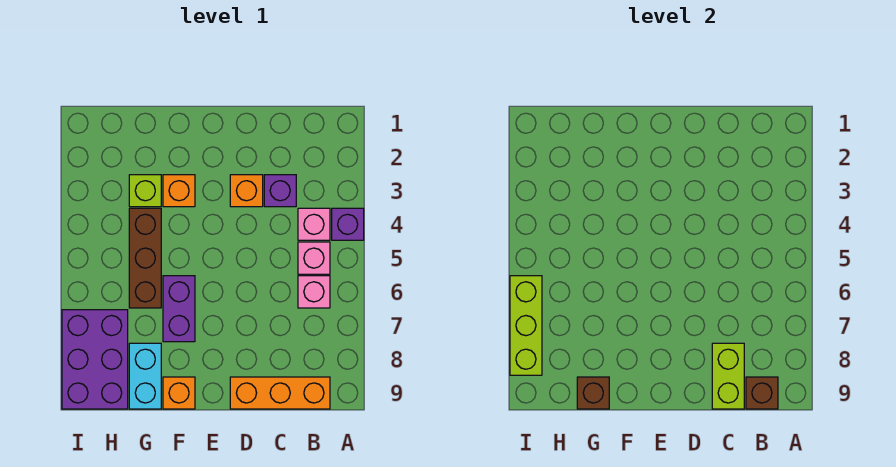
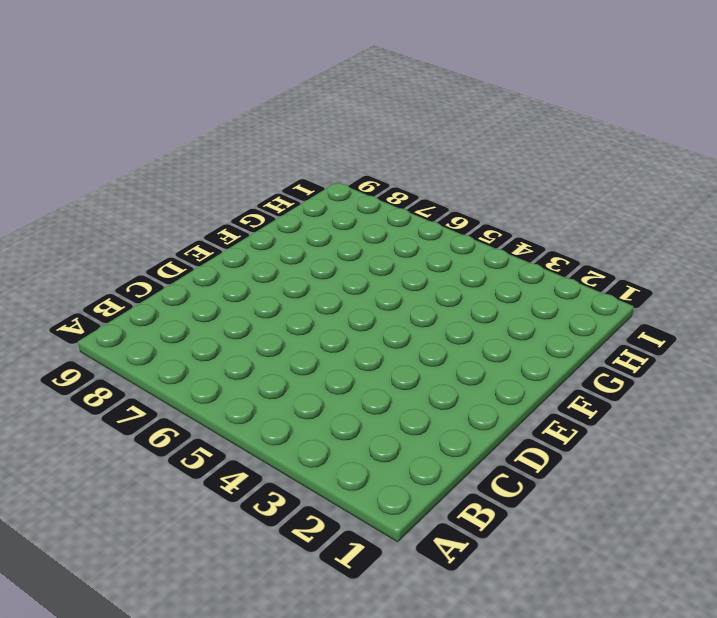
none -> purple brick A4 level 1
none -> pink brick B4 level 1
none -> pink brick B5 level 1

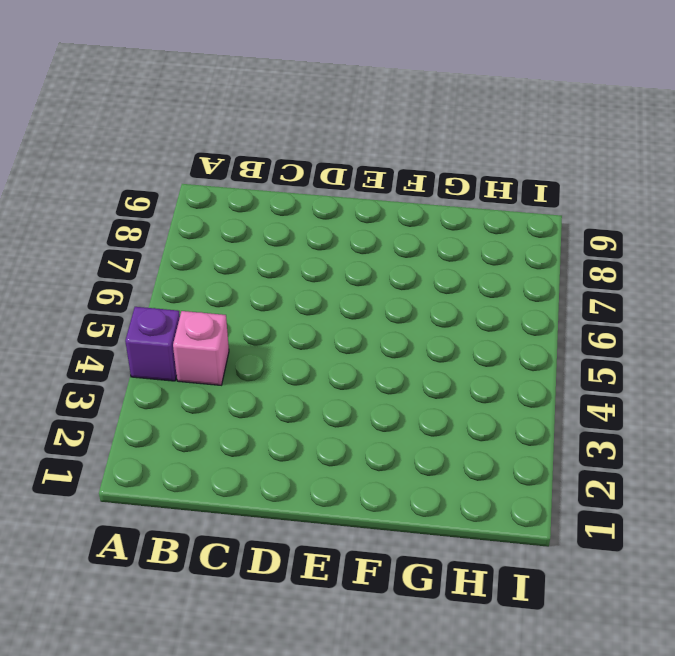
none -> pink brick B5 level 1
none -> pink brick B6 level 1
none -> orange brick B9:D9 level 1

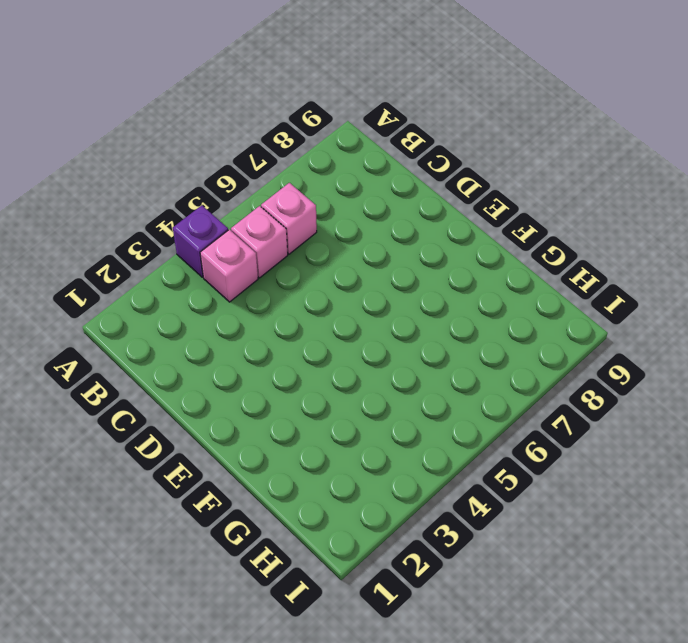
none -> orange brick B9:D9 level 1
none -> purple brick C3 level 1
none -> orange brick D3 level 1

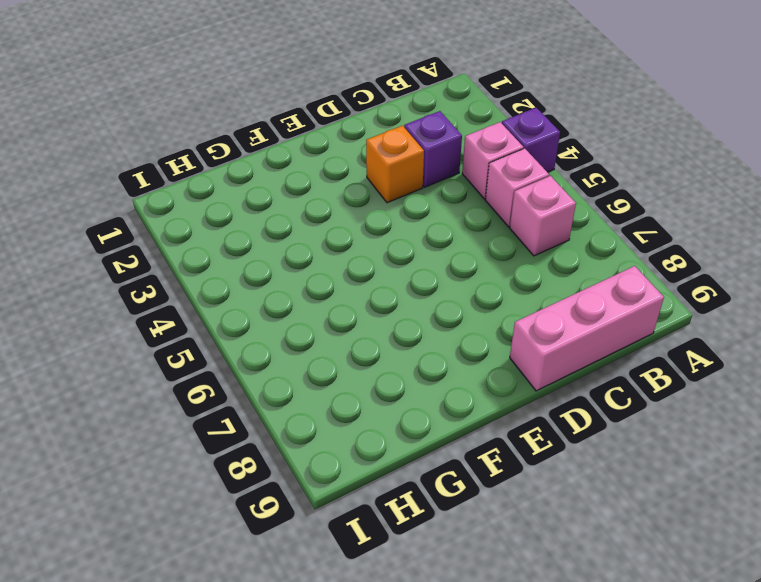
pink brick B9:D9 level 1 -> orange brick B9:D9 level 1
none -> orange brick F3 level 1
none -> purple brick F6:F7 level 1
none -> orange brick F9 level 1

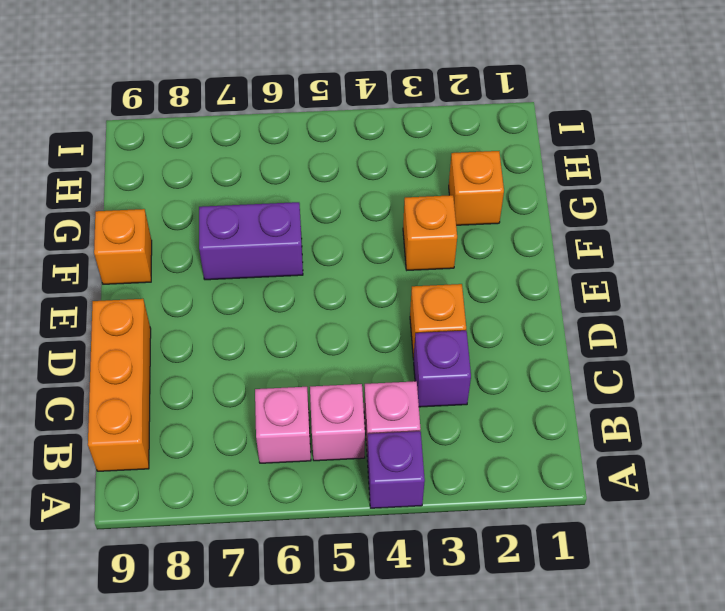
orange brick G2 level 1 -> none
none -> lime brick G3 level 1
none -> brown brick G4:G6 level 1
none -> cyan brick G8:G9 level 1

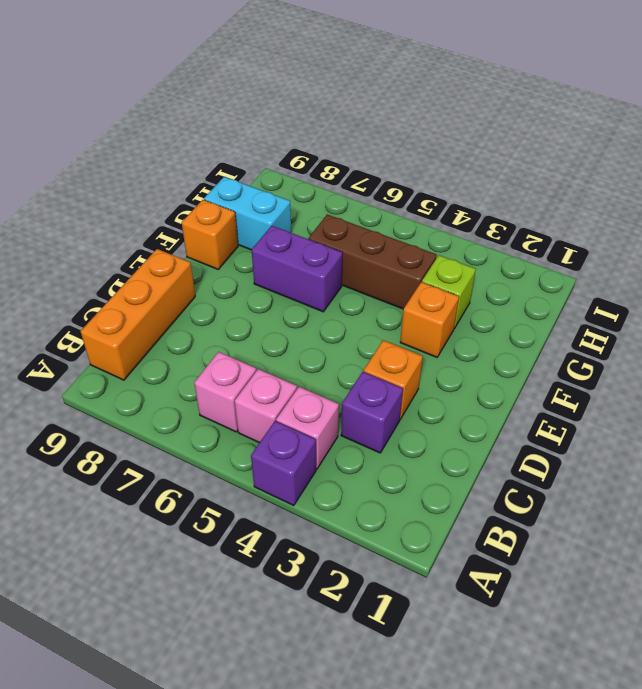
none -> purple brick H7:I9 level 1
none -> brown brick B9 level 2
none -> lime brick C8:C9 level 2

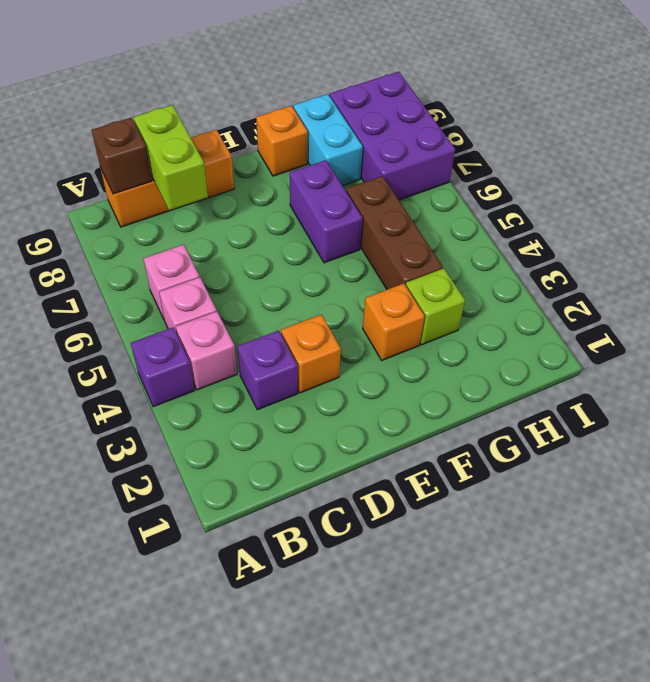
none -> brown brick G9 level 2
none -> lime brick I6:I8 level 2

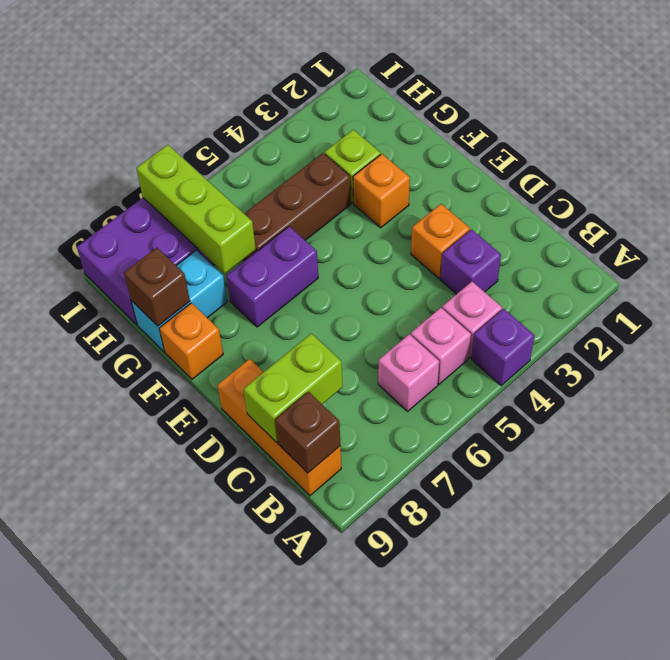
lime brick G7:I7 level 2 -> lime brick I6:I8 level 2

